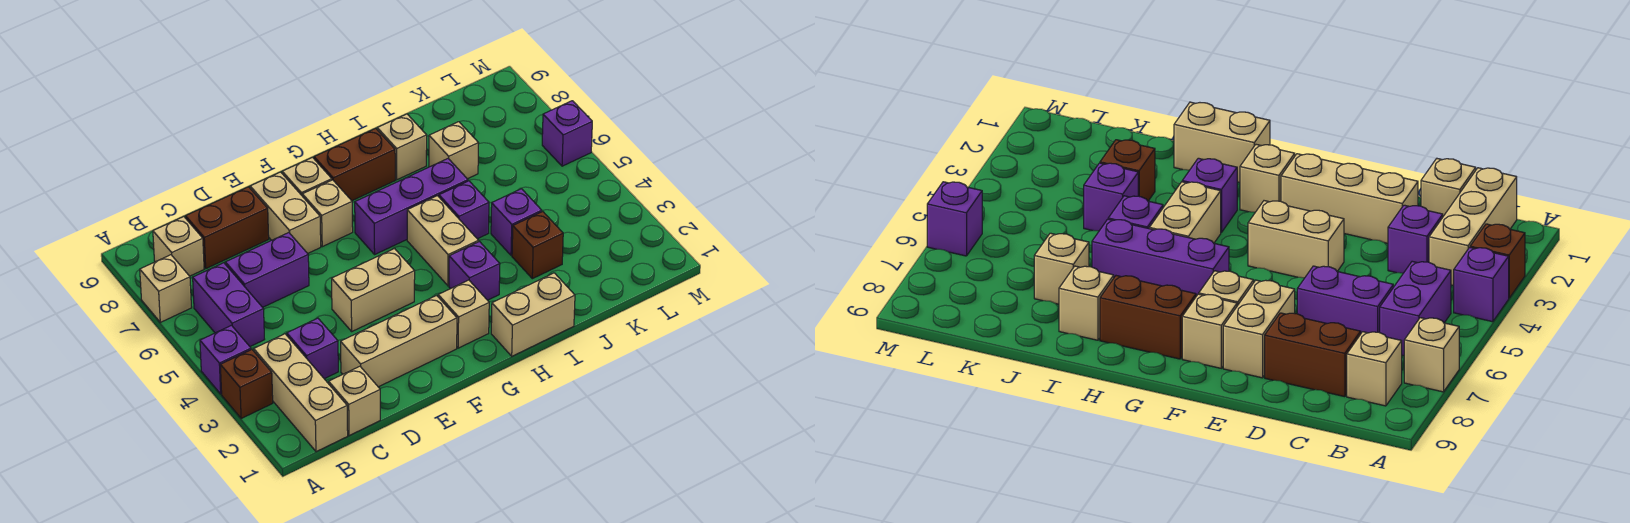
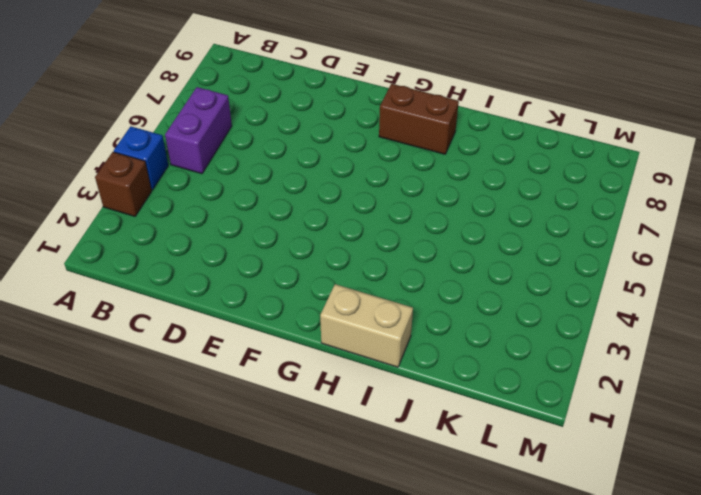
blue brick A4 level 1 -> purple brick A4 level 1
none -> tan brick A7 level 1
none -> tan brick B1:B3 level 1
none -> tan brick B8 level 1

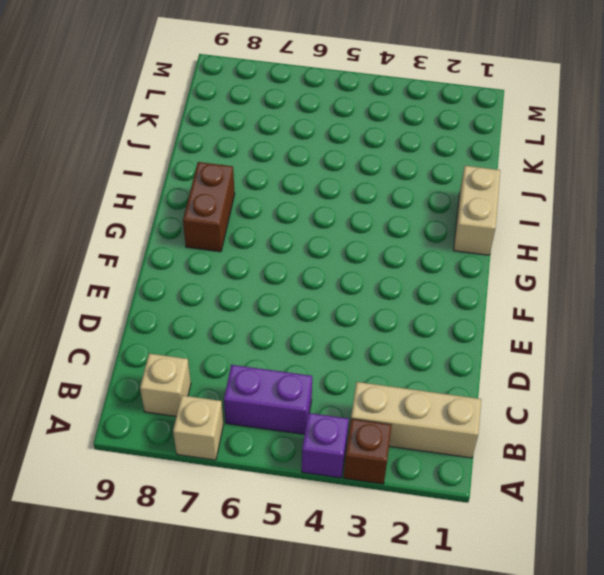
none -> tan brick C1 level 1
none -> purple brick C3 level 1
none -> purple brick C6:D6 level 1

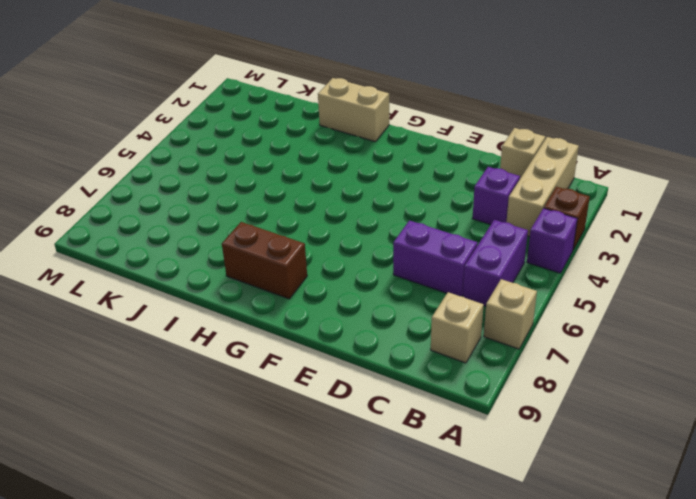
none -> brown brick C8:D8 level 1
none -> tan brick D2:F2 level 1
none -> tan brick E4:F4 level 1

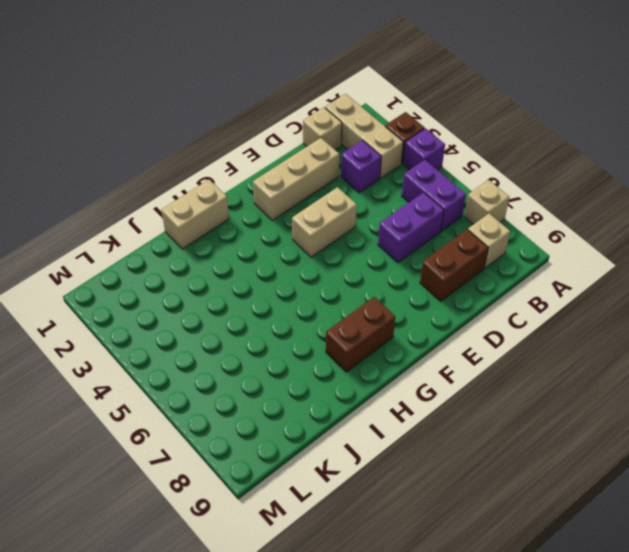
none -> tan brick E7:E8 level 1
none -> tan brick F7 level 1
none -> tan brick F8 level 1

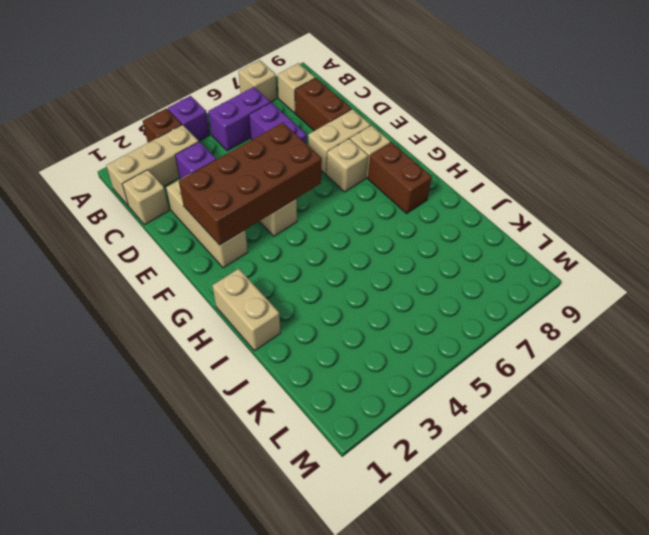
brown brick E2:F5 level 2 -> none
none -> tan brick G2 level 1
none -> purple brick G6:I6 level 1
none -> purple brick H3 level 1

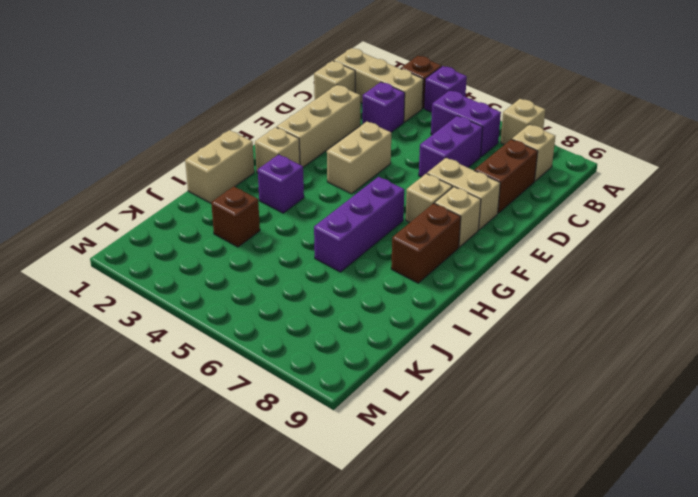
none -> tan brick H4:H5 level 1
none -> purple brick I5 level 1
none -> tan brick I8 level 1

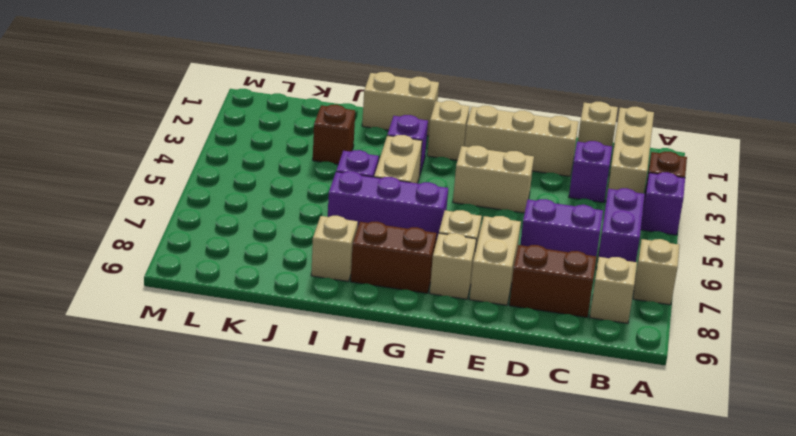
none -> purple brick J4 level 1
none -> tan brick J7 level 1
none -> purple brick M6 level 1

